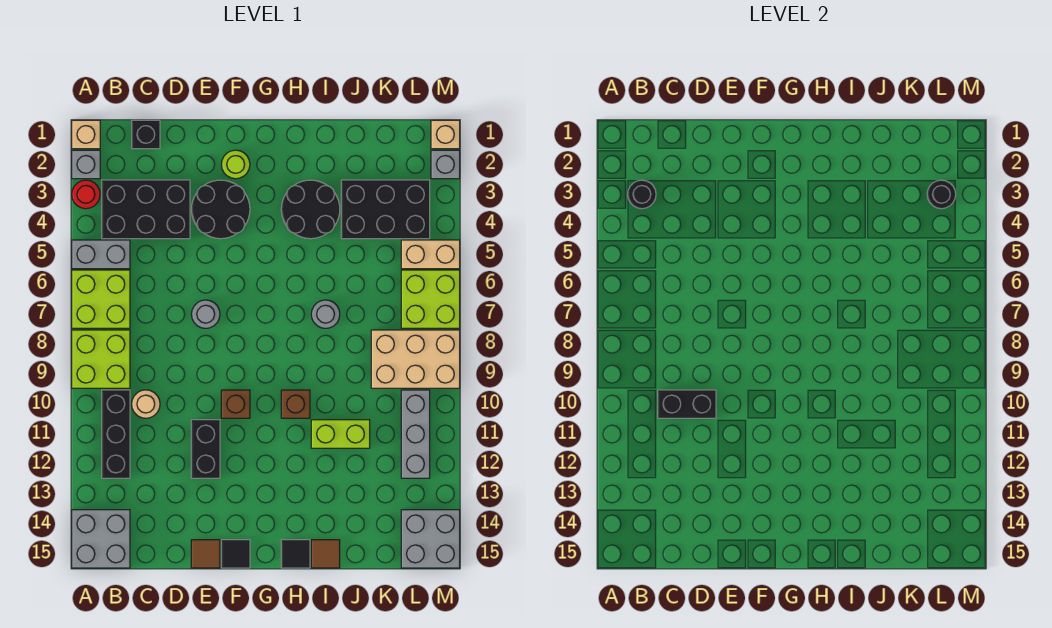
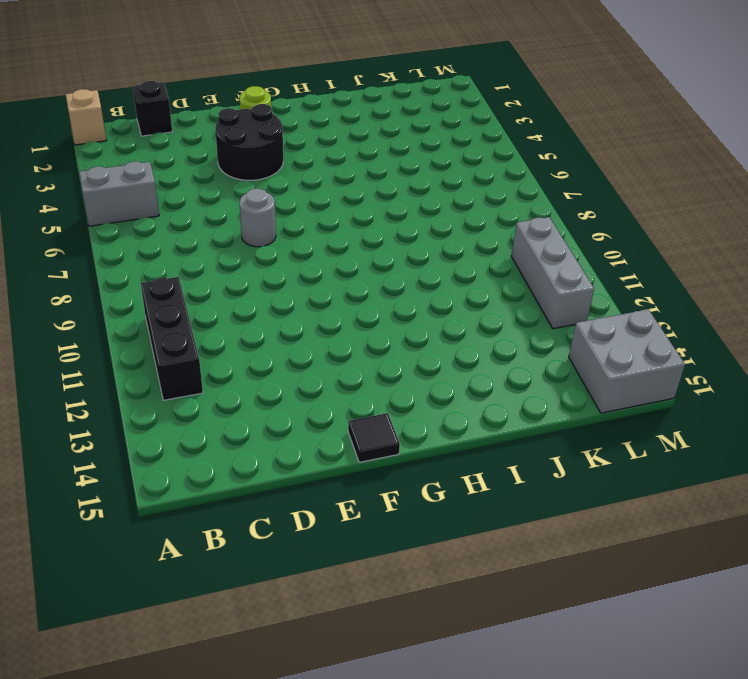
none -> grey brick A2 level 1
none -> red round brick A3 level 1
none -> lime brick A6:B7 level 1
none -> lime brick A8:B9 level 1

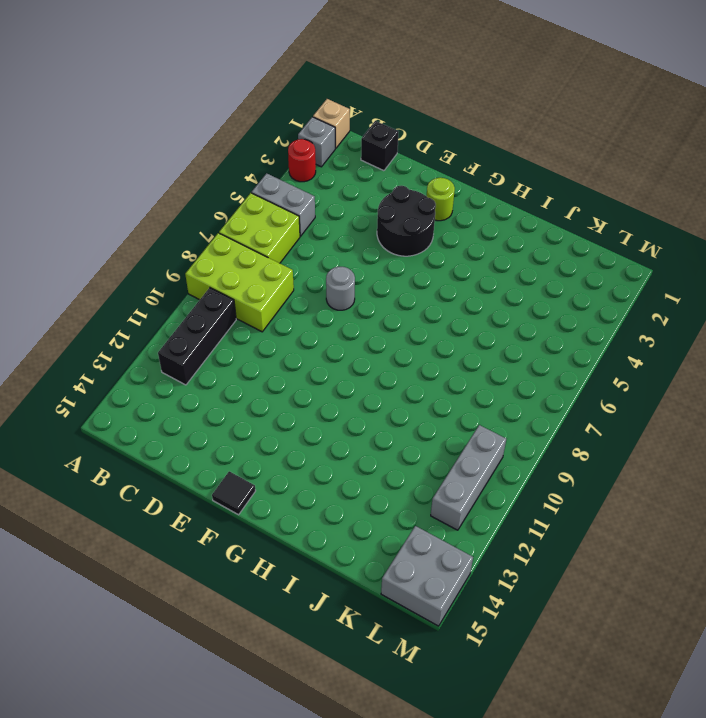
lime brick A8:C9 level 1 -> lime brick A8:B9 level 1
none -> grey brick A14:B15 level 1
none -> black brick B3:D4 level 1
none -> tan round brick C10 level 1
none -> black brick E11:E12 level 1

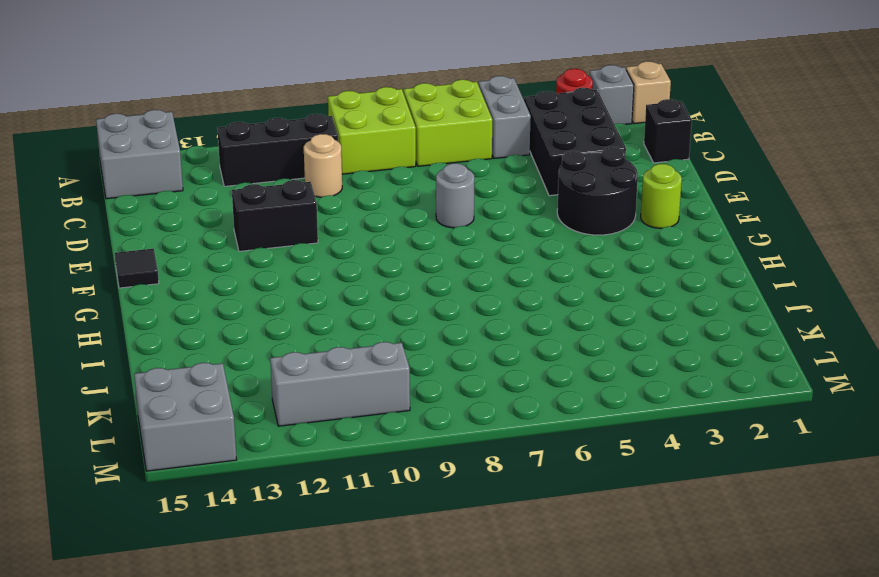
none -> brown tile E15 level 1
none -> brown brick F10 level 1
none -> black round brick H3:I4 level 1
none -> brown brick H10 level 1

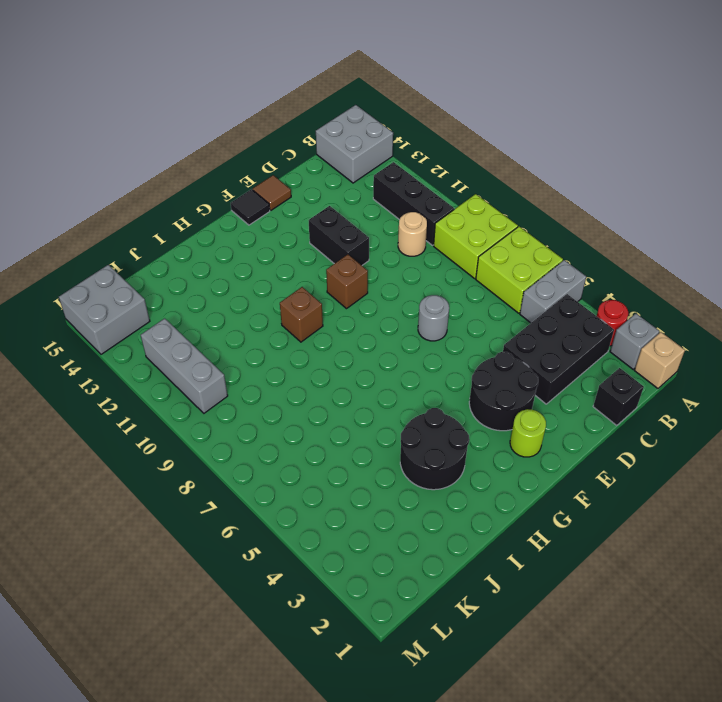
none -> black tile H15 level 1
none -> grey round brick I7 level 1
none -> lime brick I11:J11 level 1
none -> brown tile I15 level 1

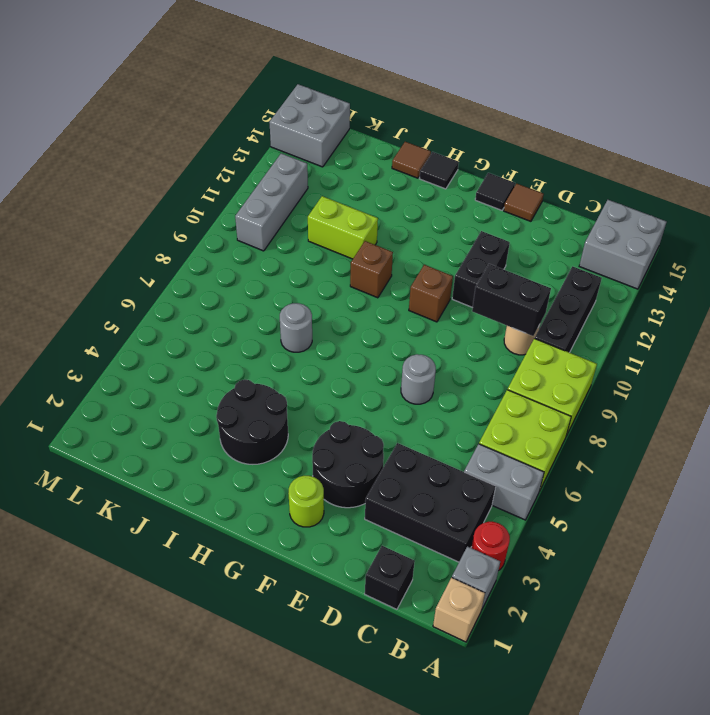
none -> black brick J3:L4 level 1
none -> tan brick K8:M9 level 1
none -> tan brick L5:M5 level 1
none -> lime brick L6:M7 level 1

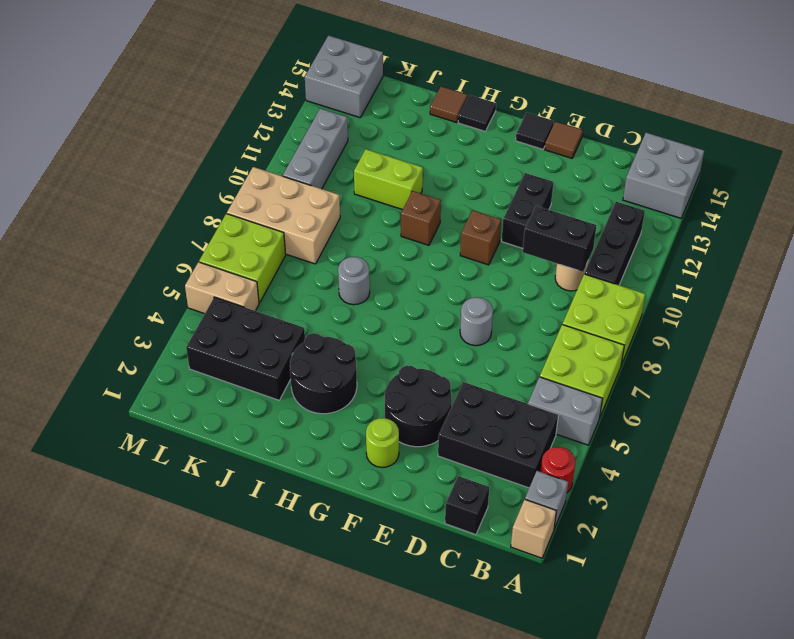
none -> tan brick M1 level 1
none -> grey brick M2 level 1
none -> black round brick B3 level 2
none -> black round brick L3 level 2

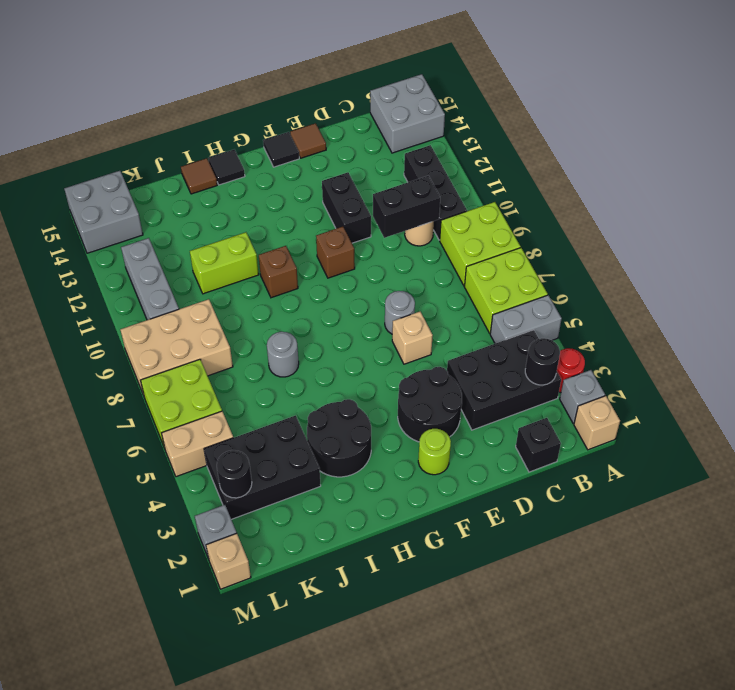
tan brick E6 level 1 -> none

